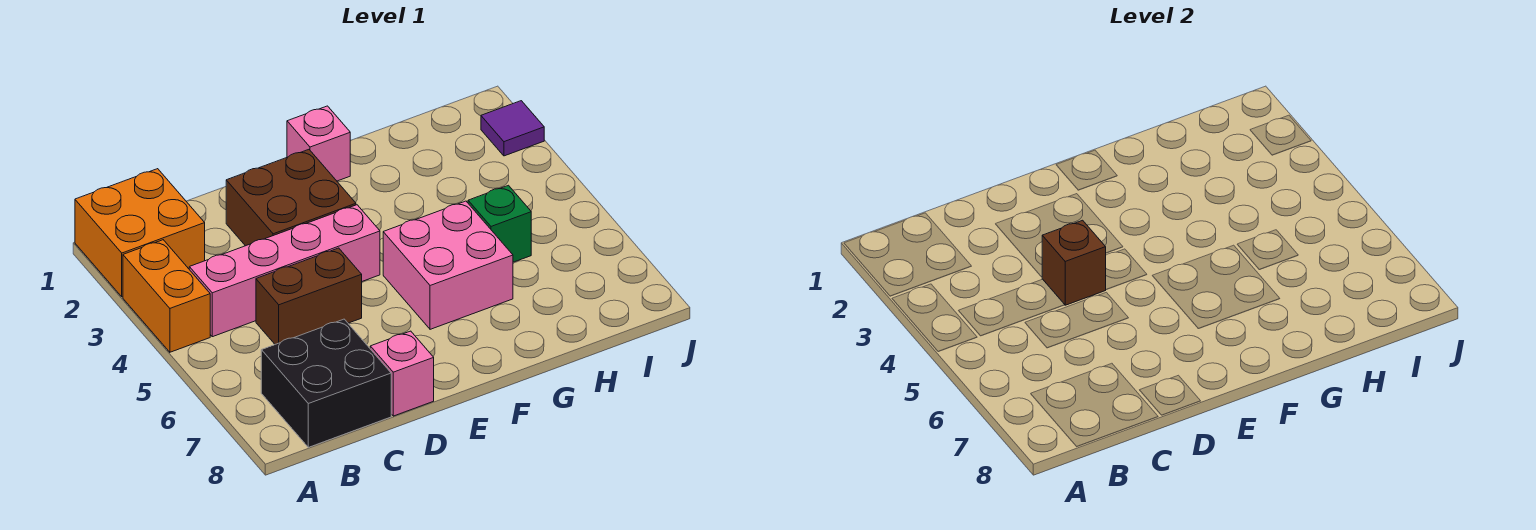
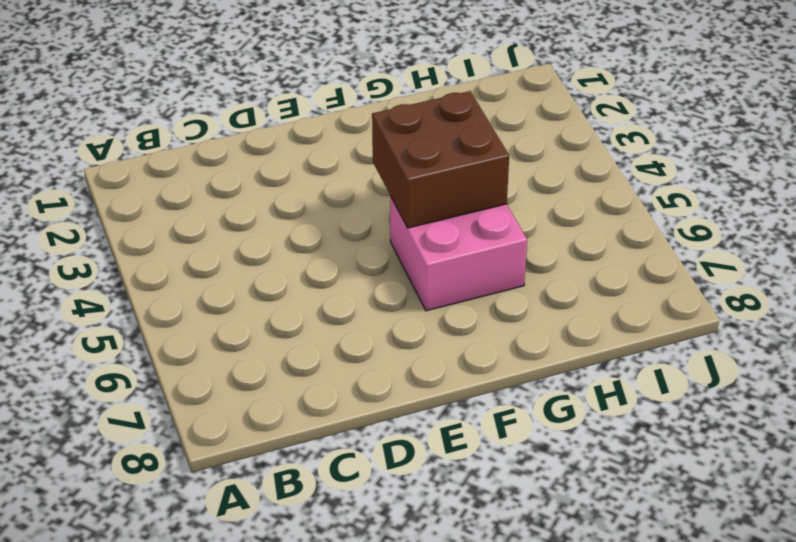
brown brick F4:G5 level 2 -> brown brick D2:E3 level 1
none -> orange brick A1:B2 level 1
none -> orange brick A3:A4 level 1
none -> pink brick B4:E4 level 1

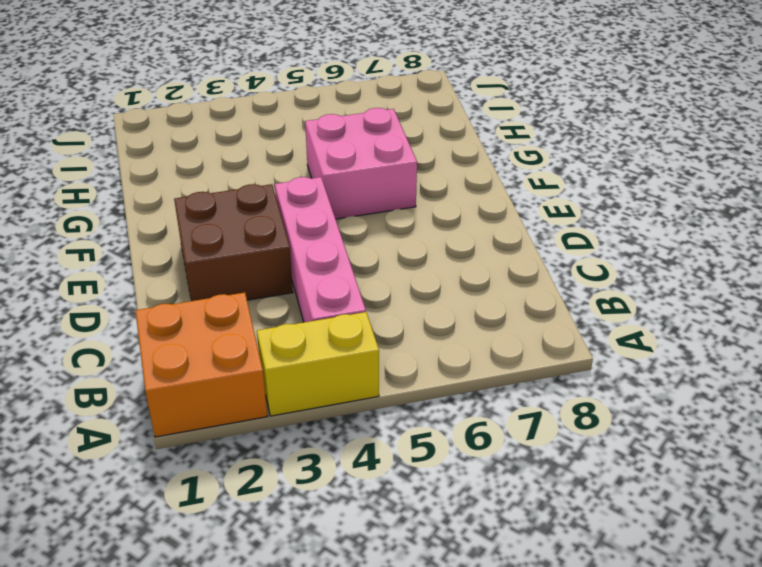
yellow brick A3:A4 level 1 -> orange brick A3:A4 level 1
none -> black brick B7:C8 level 1
none -> brown brick C5:D5 level 1
none -> pink brick D8 level 1

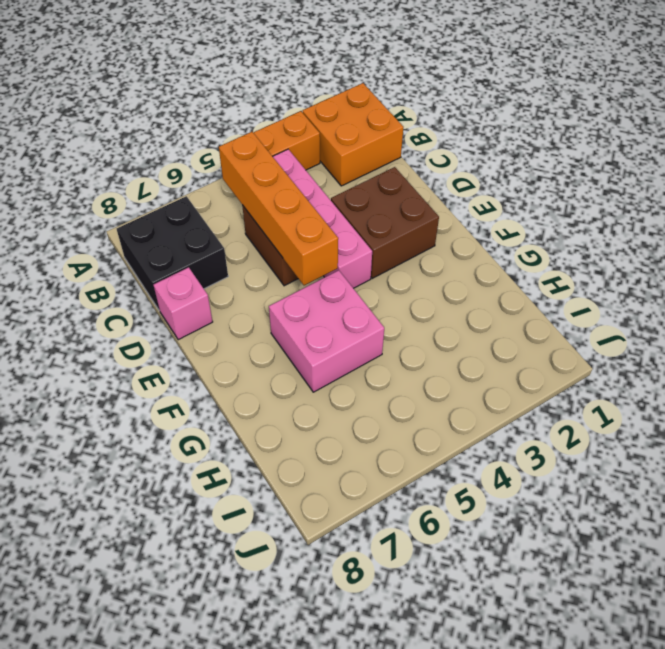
orange brick B5:E5 level 2 -> none
none -> pink brick F1 level 1
none -> green brick H5 level 1
none -> purple tile J2 level 1

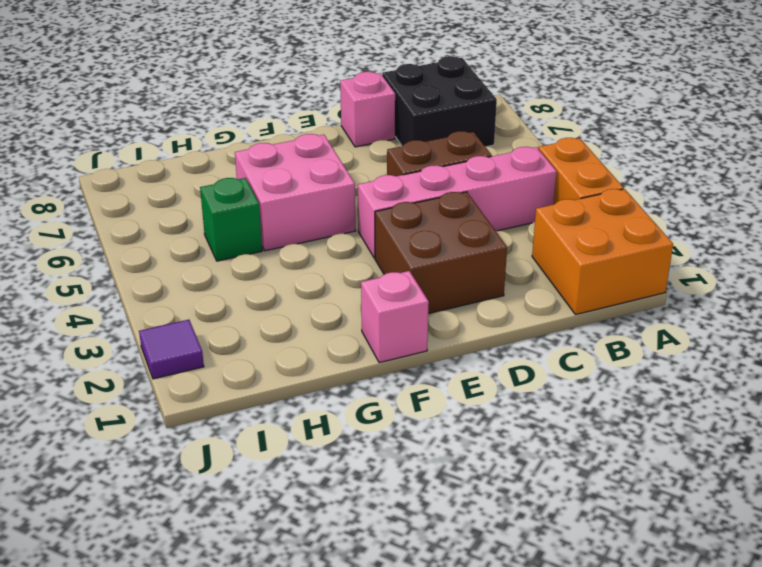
none -> brown brick D4 level 2

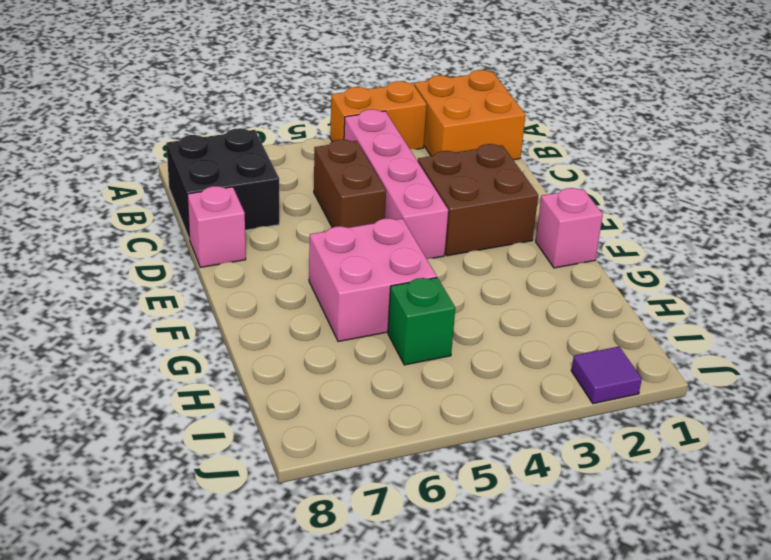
none -> brown brick D4 level 2

